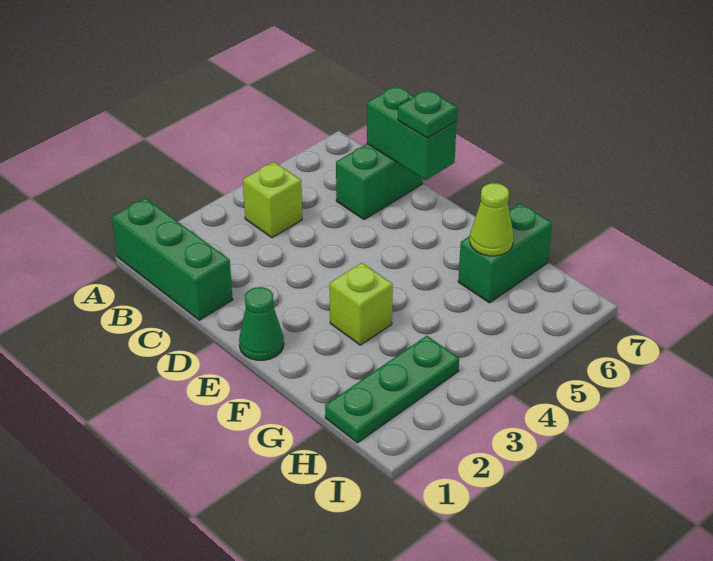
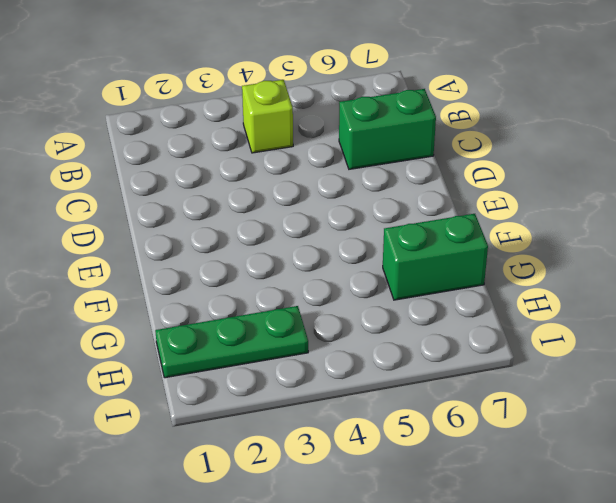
none -> green brick A1:C1 level 1
none -> green cone E1 level 1

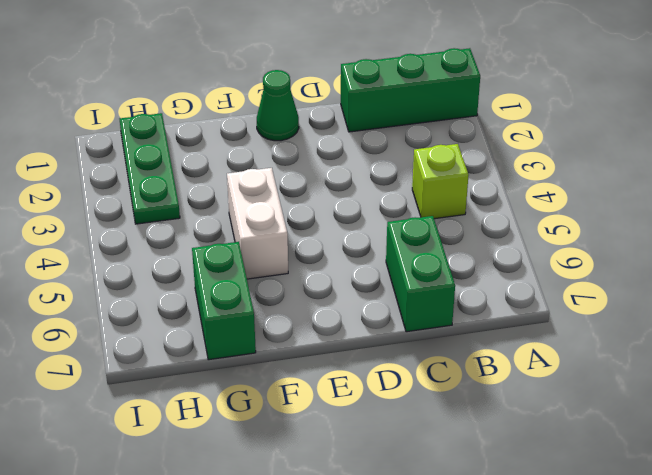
white brick F4:F5 level 1 -> none
none -> lime brick F3 level 1
none -> green brick C7:D7 level 2

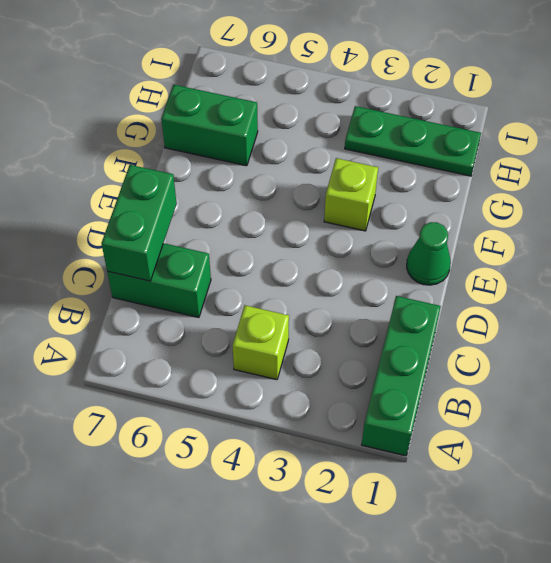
none -> lime cone G6 level 2
none -> green plate D7 level 3

